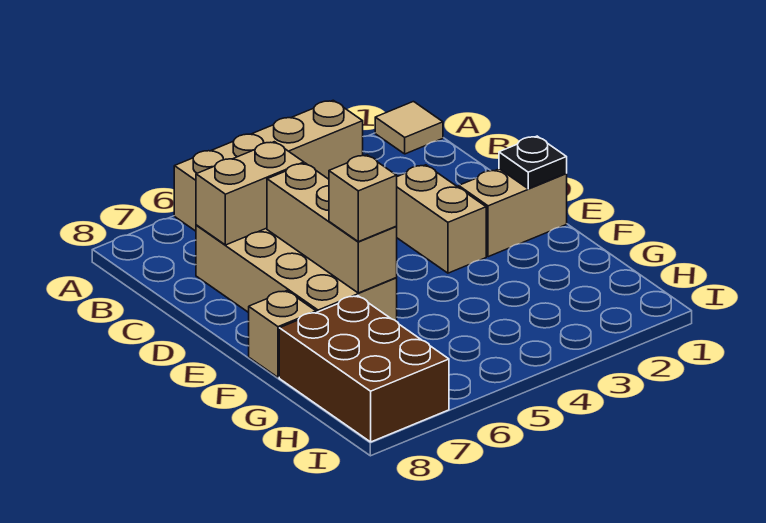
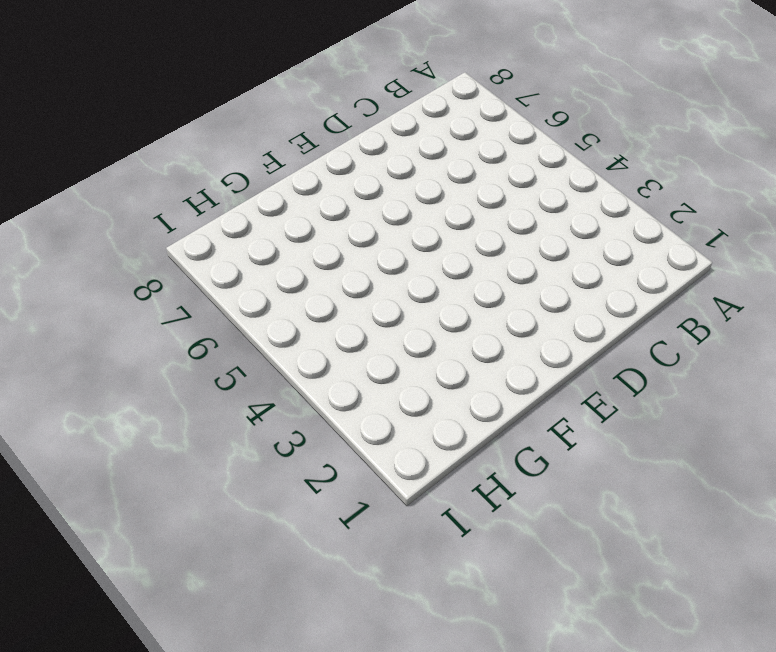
none -> tan tile A1 level 1
none -> tan brick A3:A6 level 1

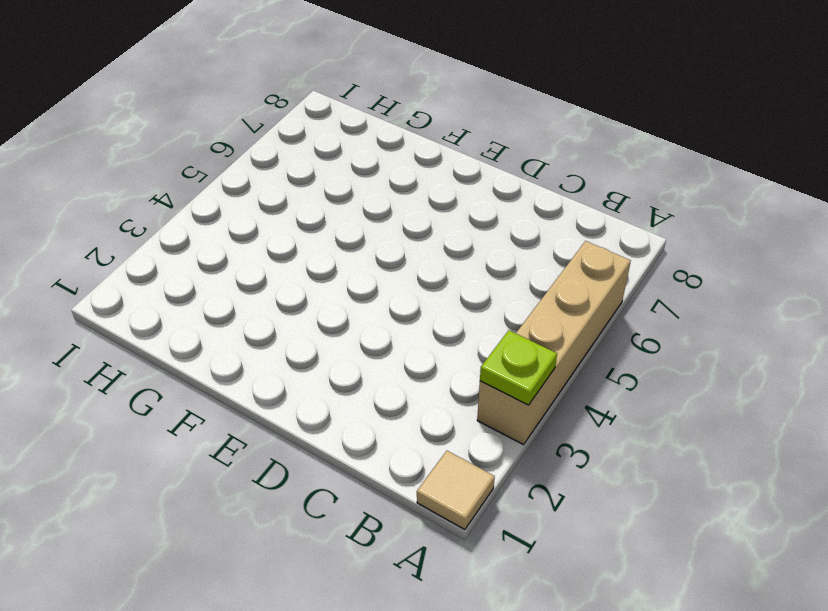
lime plate A3 level 2 -> none
none -> tan brick C6:F7 level 1
none -> tan brick D3:E3 level 1

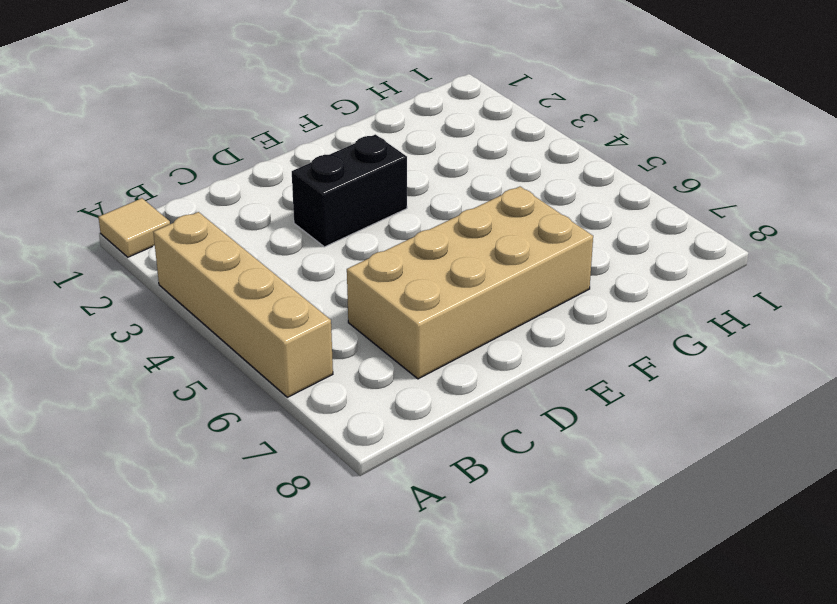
black brick D3:E3 level 1 -> tan brick D3:E3 level 1
none -> tan brick E1:E2 level 1
none -> tan brick F8 level 1

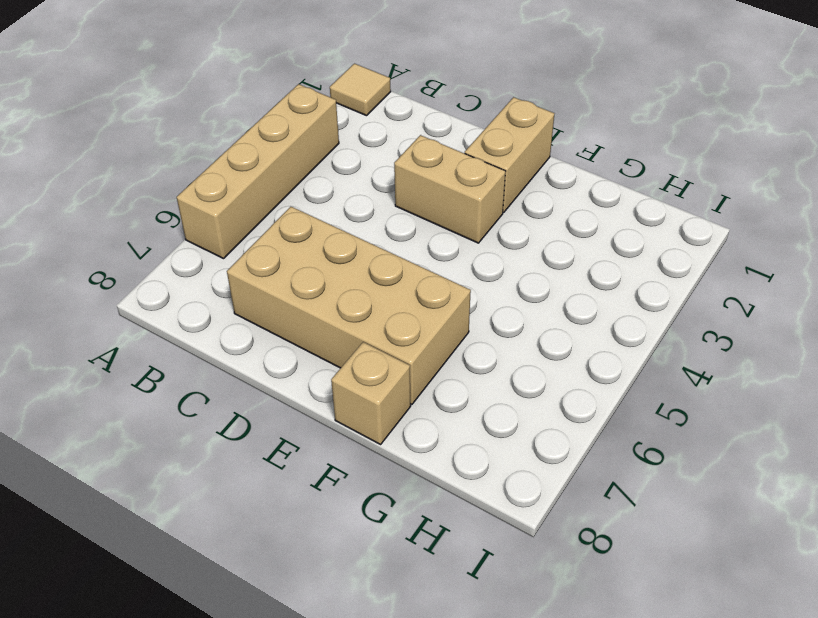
none -> brown brick G7:I8 level 1
none -> tan brick C6:C7 level 2

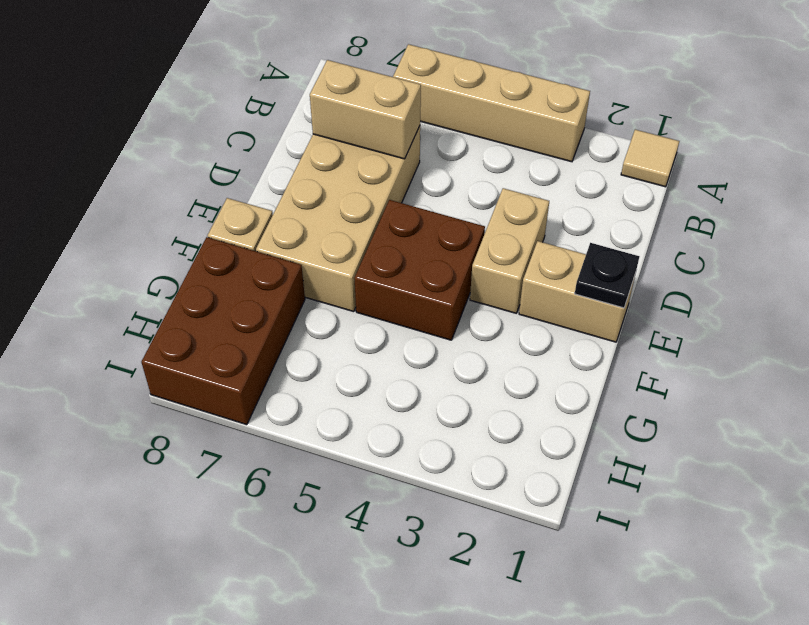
brown brick E4:F5 level 1 -> none
none -> tan brick D6:F6 level 2
none -> tan brick F6 level 3

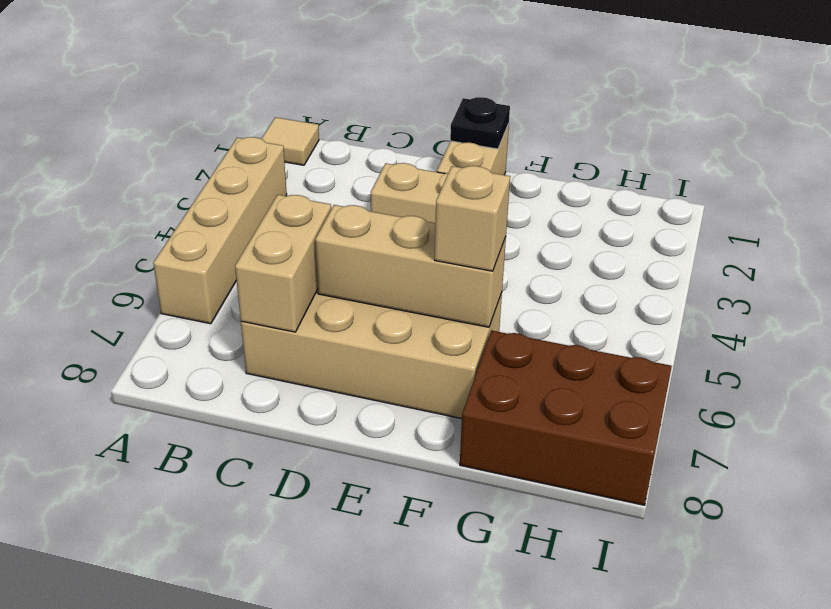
none -> tan brick F8 level 1

